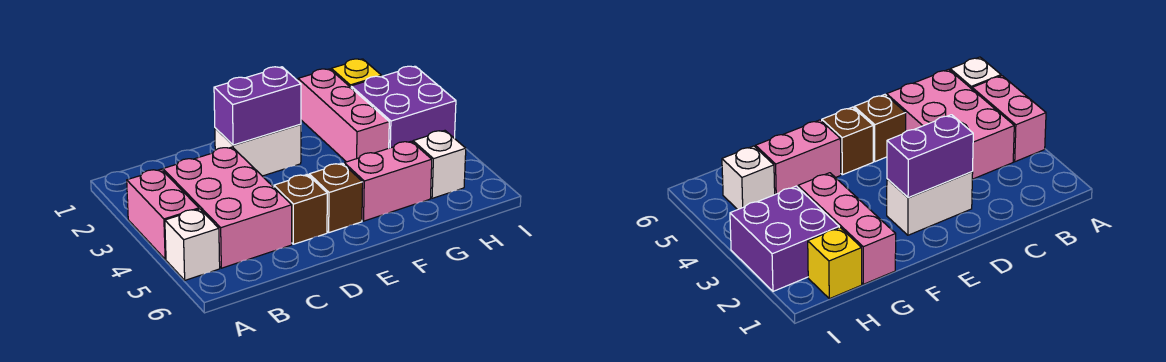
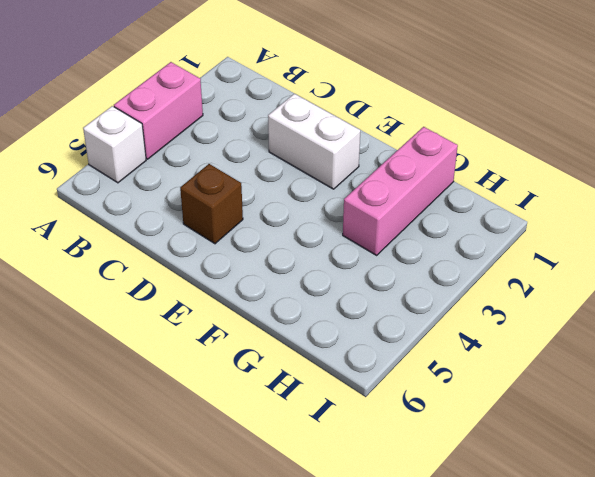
none -> pink brick B3:C5 level 1
none -> brown brick E5 level 1
none -> pink brick F5:G5 level 1

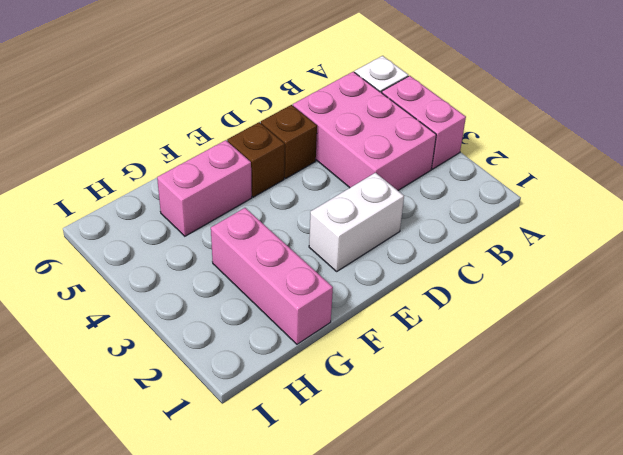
none -> yellow brick H1 level 1
none -> purple brick H2:I3 level 1
none -> white brick H5 level 1

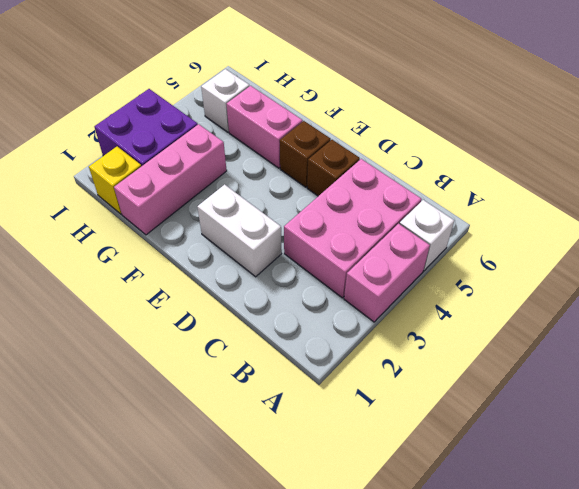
none -> purple brick D2:E2 level 2

